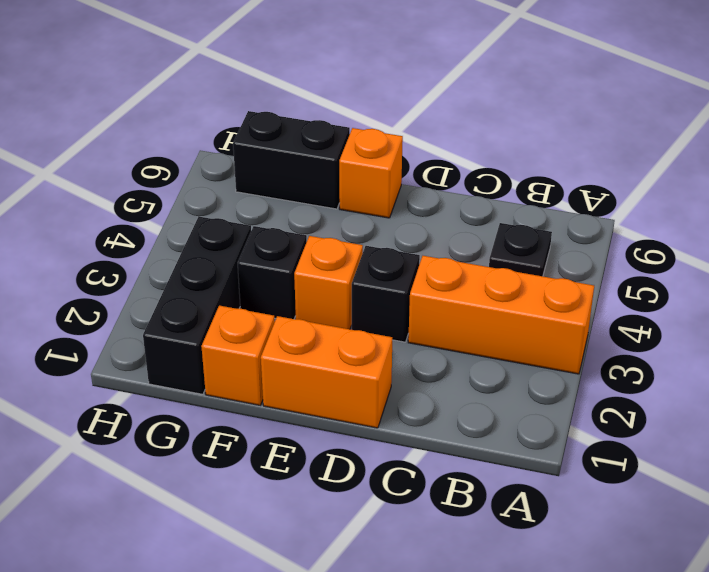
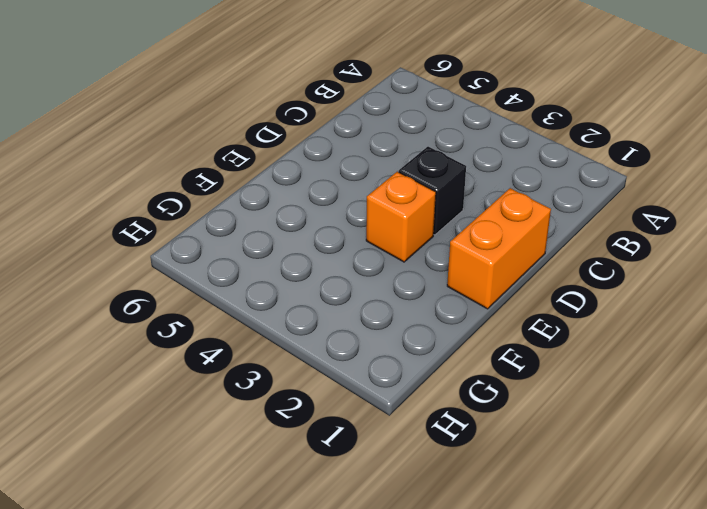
none -> orange brick A3:C3 level 1
none -> black plate B5 level 1

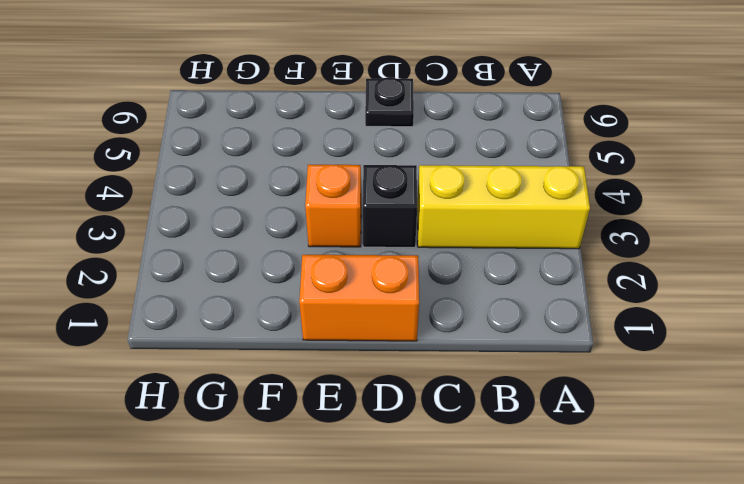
yellow brick A3:C3 level 1 -> orange brick A3:C3 level 1
black plate D6 level 1 -> black plate B5 level 1
none -> orange brick E6 level 1
none -> orange brick F1 level 1

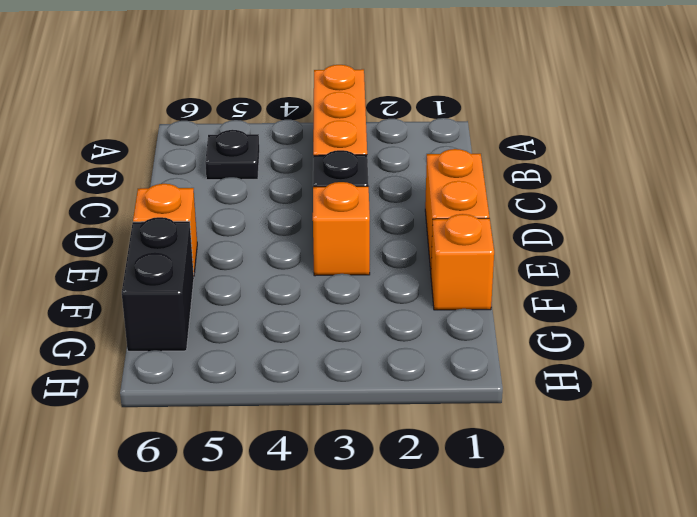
none -> black brick F3 level 1
none -> black brick G1:G3 level 1

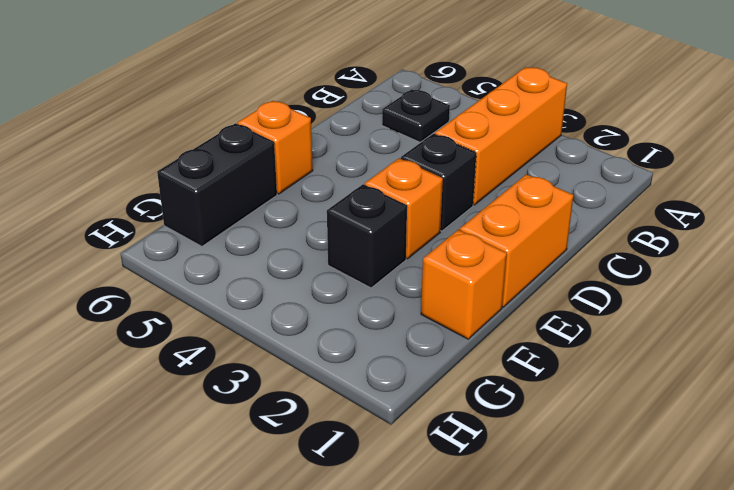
none -> black brick G1:G3 level 1

